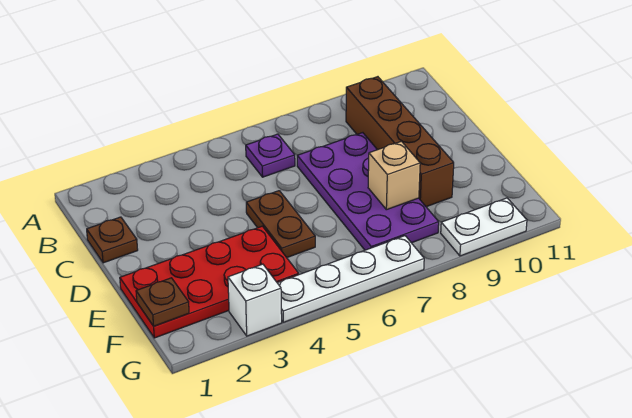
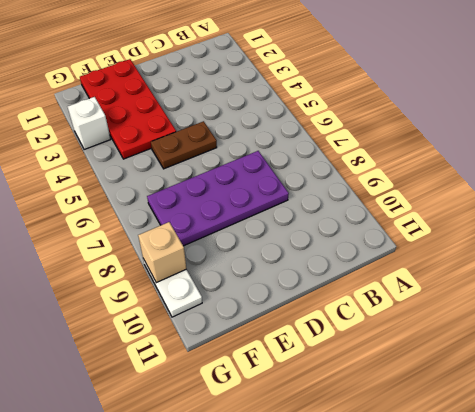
tan brick G9 level 2 -> tan brick E8 level 2
none -> purple plate B6 level 1
none -> brown brick B9:E9 level 1

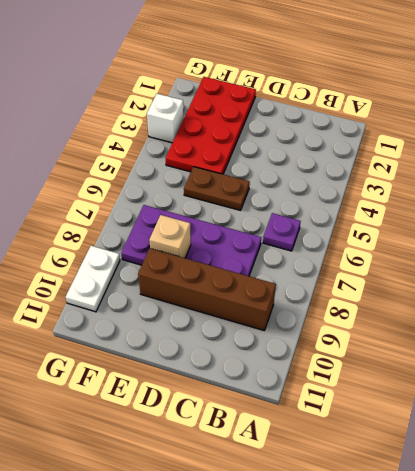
none -> brown plate C1 level 1
none -> white plate G4:G7 level 1

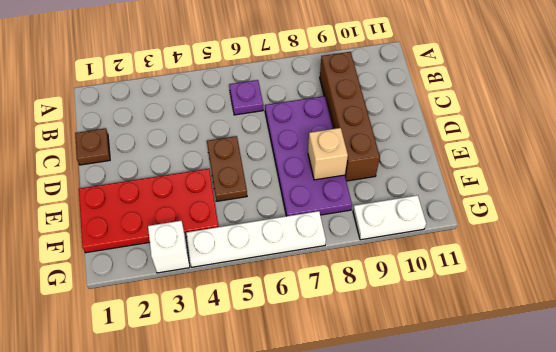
none -> brown plate F1 level 2

